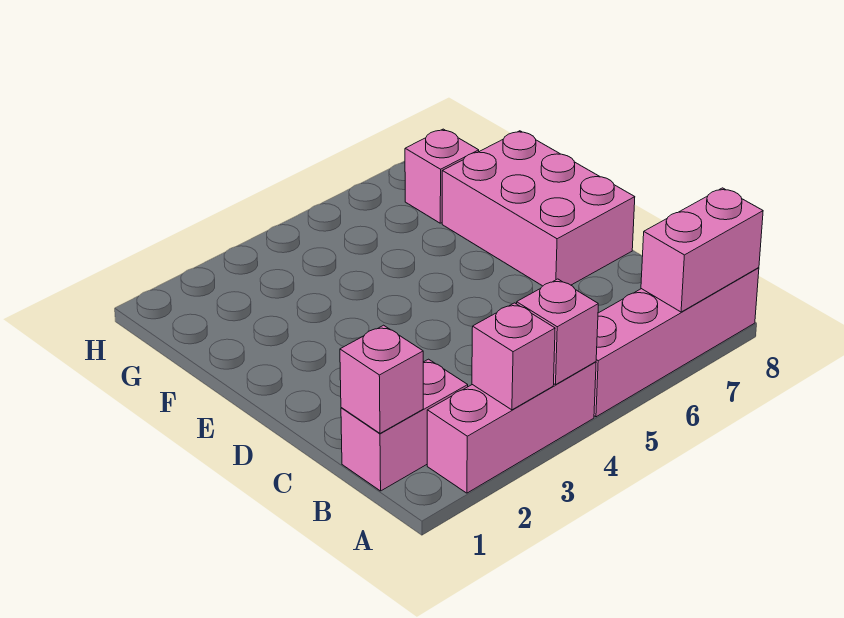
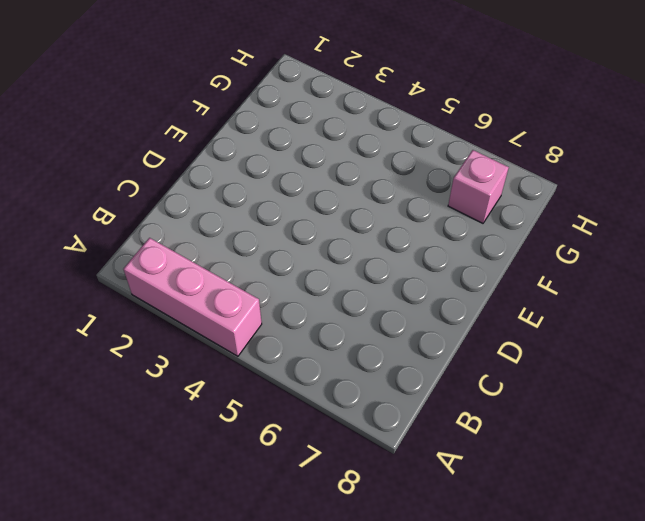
none -> pink brick A5:A8 level 1
none -> pink brick B1:B2 level 1

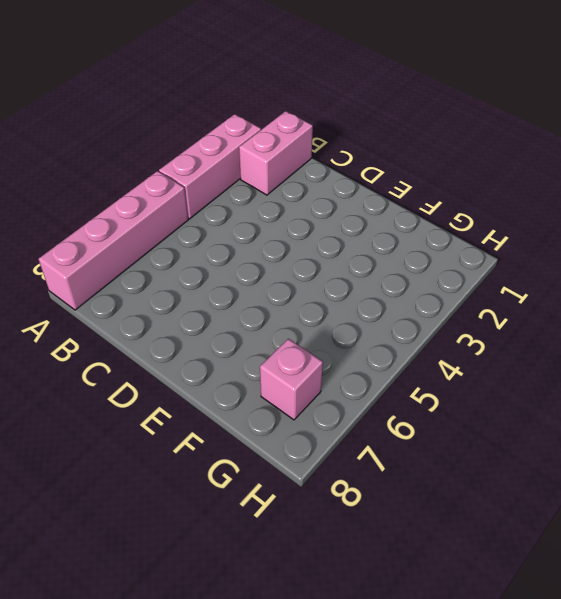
none -> pink brick D7:F8 level 1
none -> pink brick A3 level 2

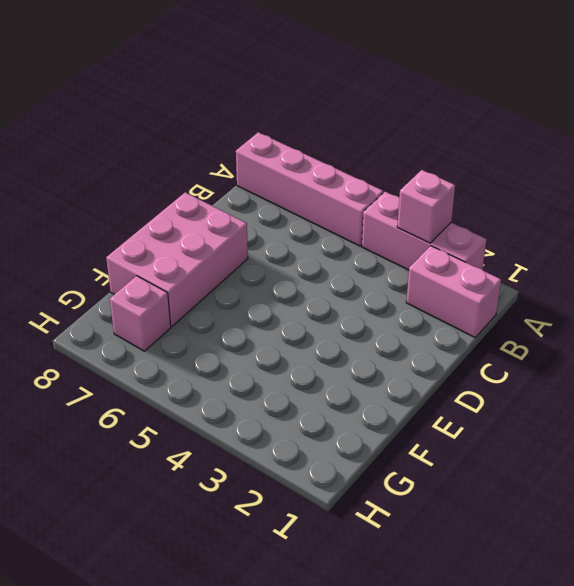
none -> pink brick A4 level 2
none -> pink brick A7:A8 level 2

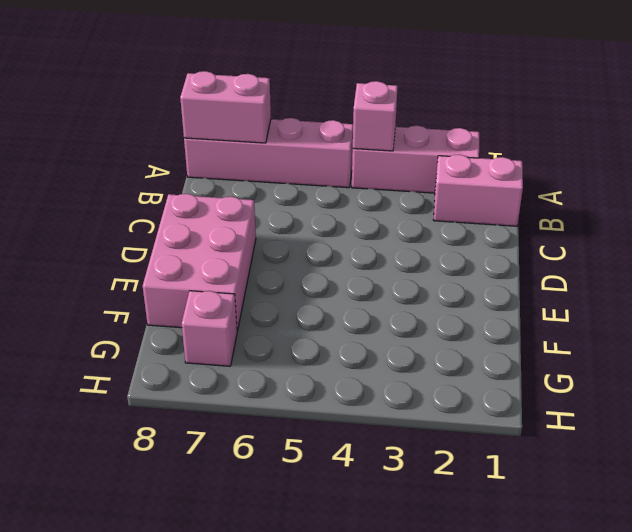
none -> pink brick A3 level 2
none -> pink brick B1 level 2

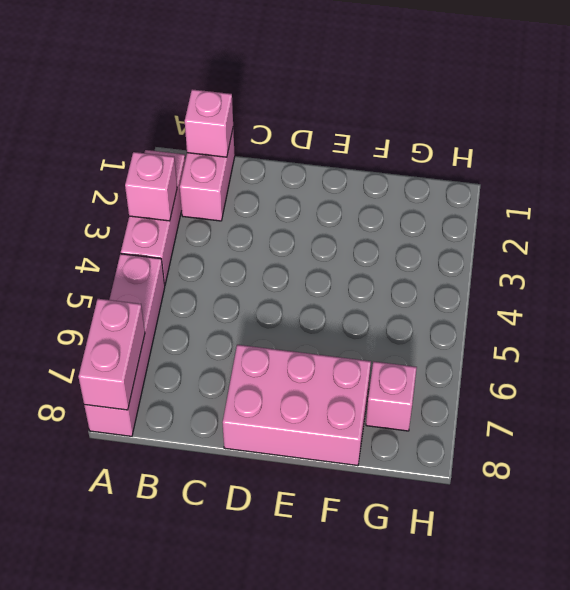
none -> pink brick A4 level 2

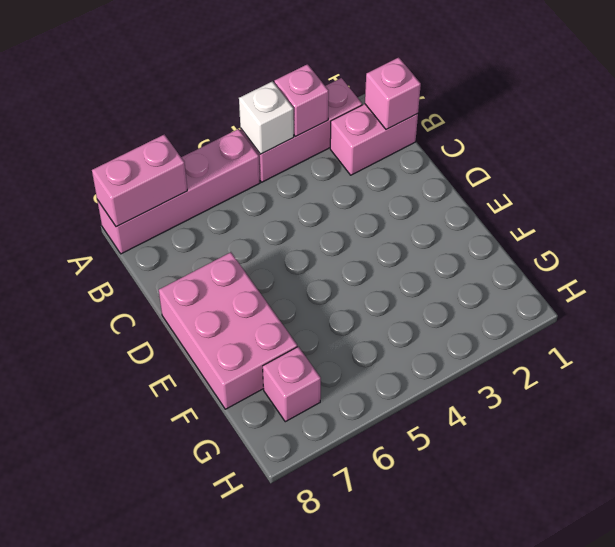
white brick A4 level 2 -> pink brick A4 level 2

